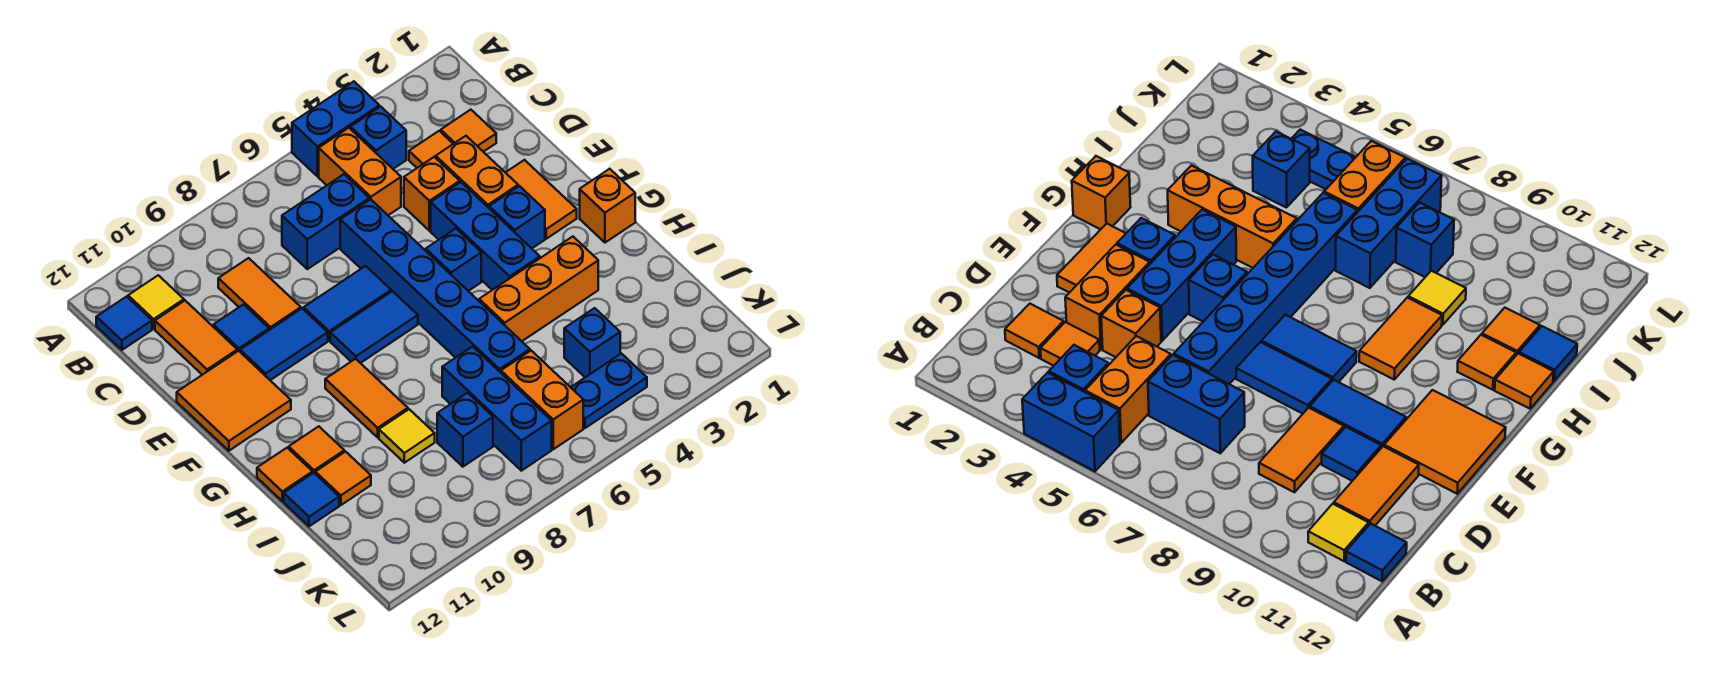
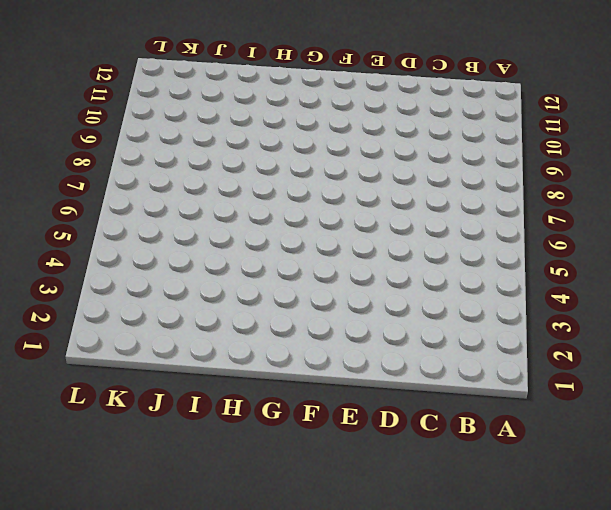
none -> blue brick A4:A5 level 1
none -> blue brick B4 level 1
none -> orange brick B5:C5 level 1
none -> yellow tile B11 level 1

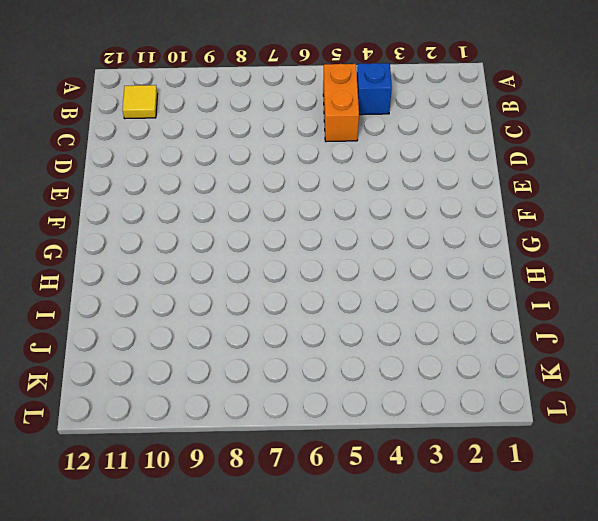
none -> blue brick A4:A5 level 1
none -> blue tile B12 level 1
none -> orange tile C2 level 1
none -> orange tile C3 level 1

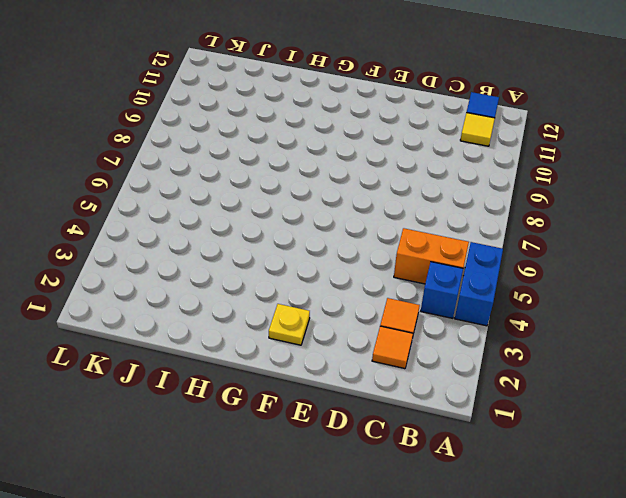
yellow plate F2 level 1 -> orange tile E2:F2 level 1
none -> blue brick C6:C7 level 1
none -> orange tile C9:D9 level 1
none -> orange tile C11:D11 level 1
none -> orange brick D3:E3 level 1

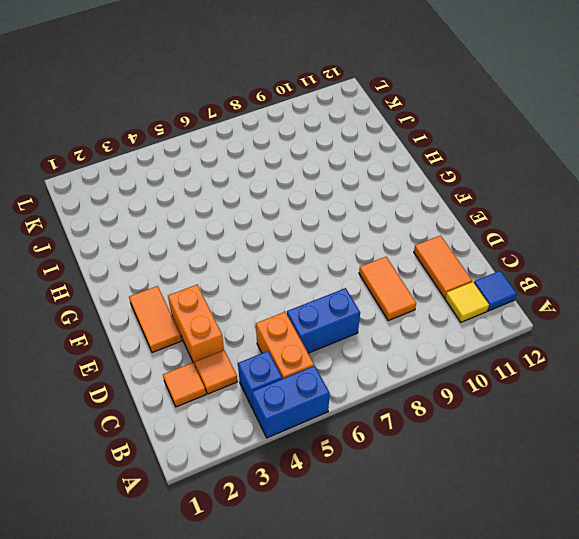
none -> orange brick D4 level 1
none -> blue brick D6:I6 level 1
none -> blue tile D10 level 1
none -> blue brick E4:G4 level 1

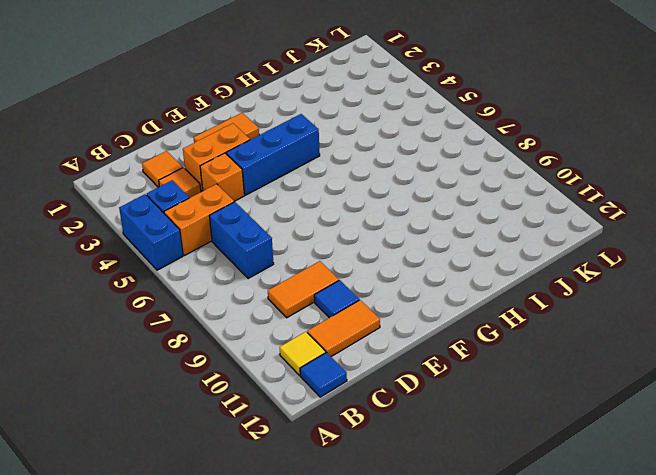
none -> blue brick D6:I6 level 1
none -> blue tile E7:E8 level 1
none -> blue tile E9:E10 level 1
none -> orange tile E11:F12 level 1

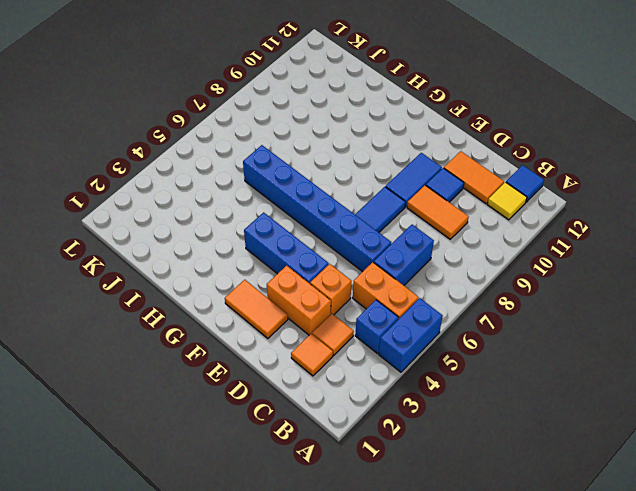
none -> orange tile E11:F12 level 1
none -> blue brick F3 level 1
none -> blue brick F5 level 1
none -> blue tile F7:F8 level 1

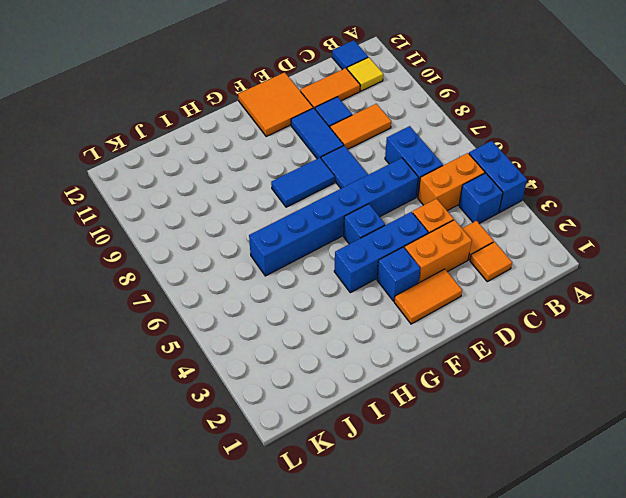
blue tile F8:G8 level 1 -> blue tile F7:F8 level 1
none -> orange brick G1 level 1
none -> orange tile G9:H9 level 1
none -> orange brick H3:H5 level 1
none -> orange tile H11 level 1

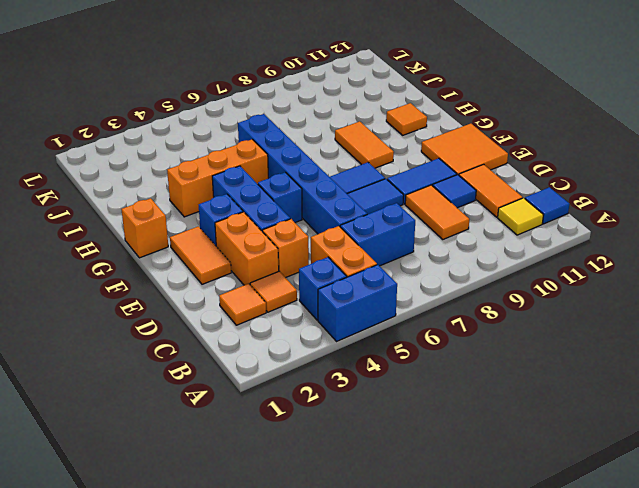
none -> orange tile H12 level 1
none -> blue brick I7:K7 level 1
none -> yellow tile I9 level 1
none -> orange tile I11 level 1

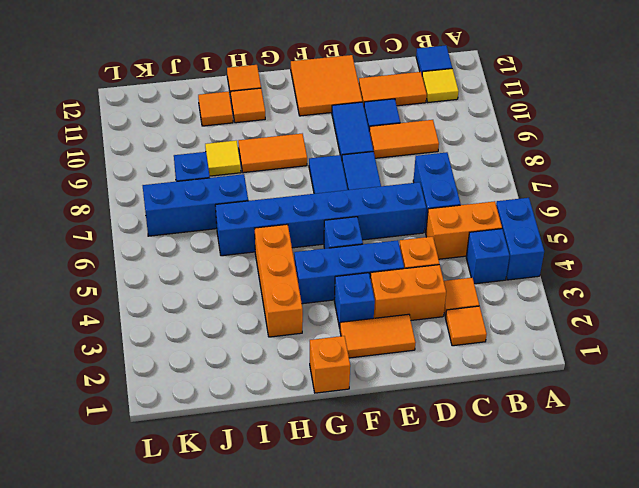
none -> blue tile I12 level 1
none -> blue brick J4 level 1
none -> orange brick J6:K6 level 1
none -> blue plate K4:K5 level 1

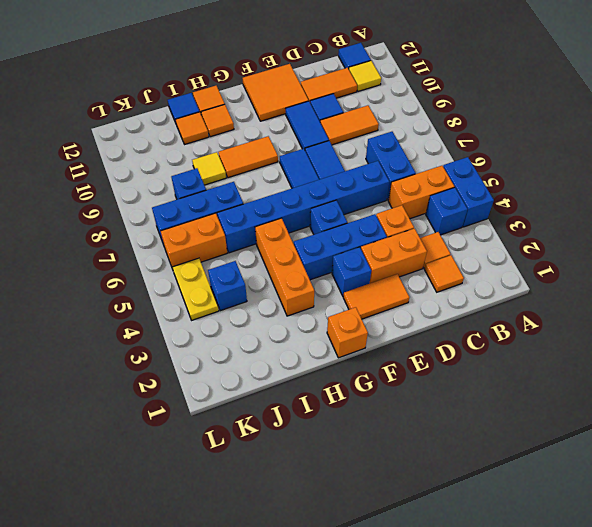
yellow plate K4:K5 level 1 -> blue plate K4:K5 level 1

